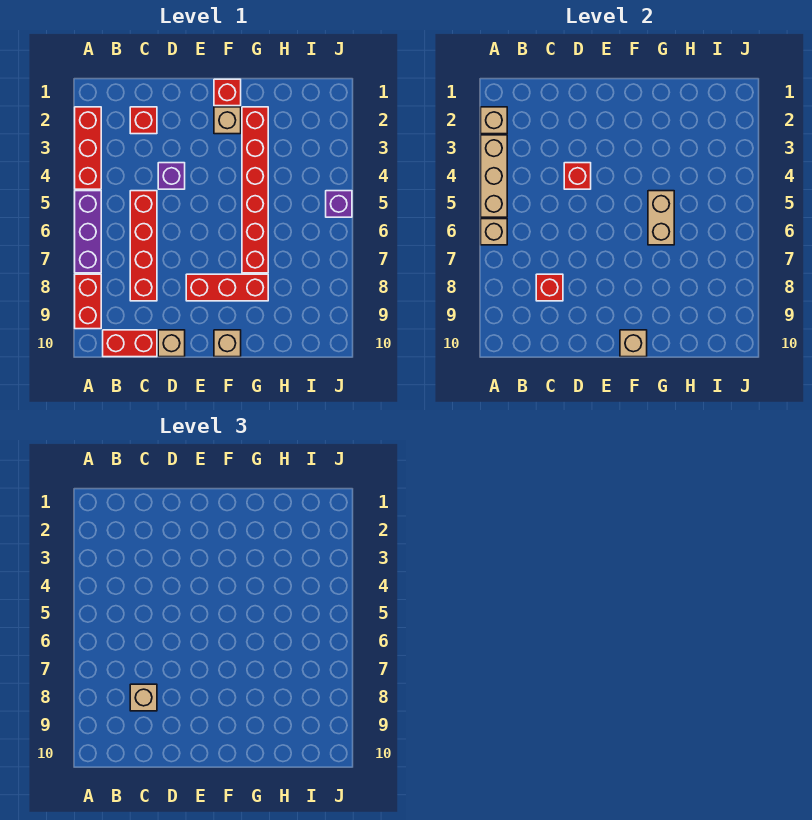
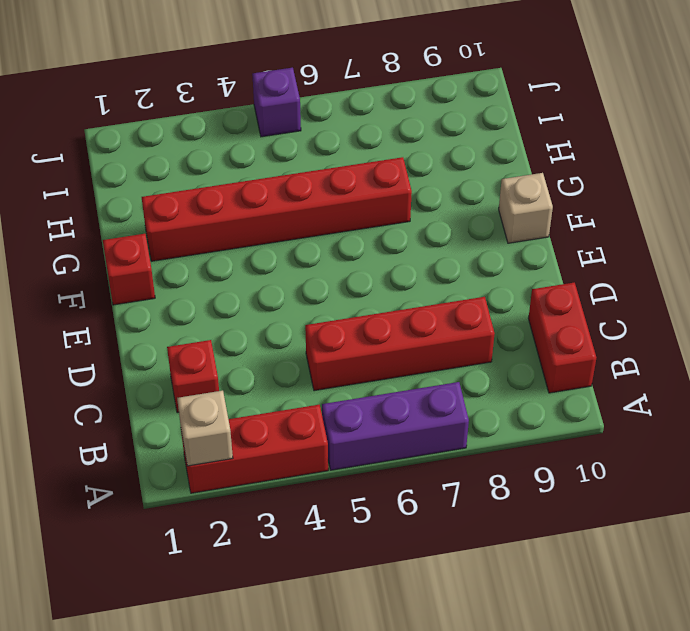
none -> red brick A8:A9 level 1
none -> purple brick D4 level 1
none -> tan brick D10 level 1

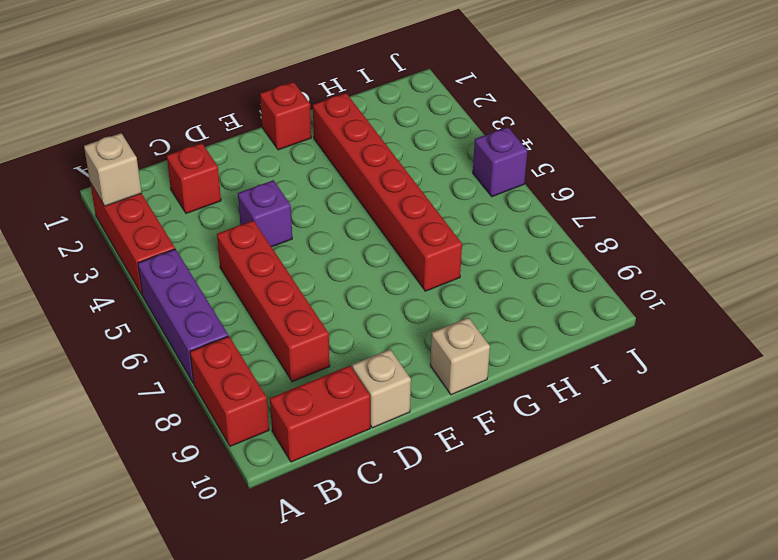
none -> red brick E8:G8 level 1
none -> tan brick F2 level 1
none -> tan brick A3:A5 level 2

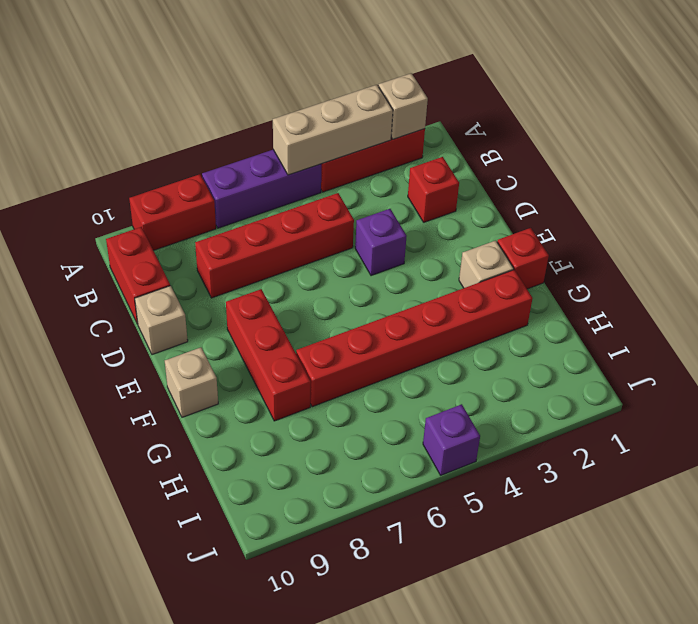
none -> tan brick A6 level 2
none -> red brick C8 level 2
none -> red brick D4 level 2

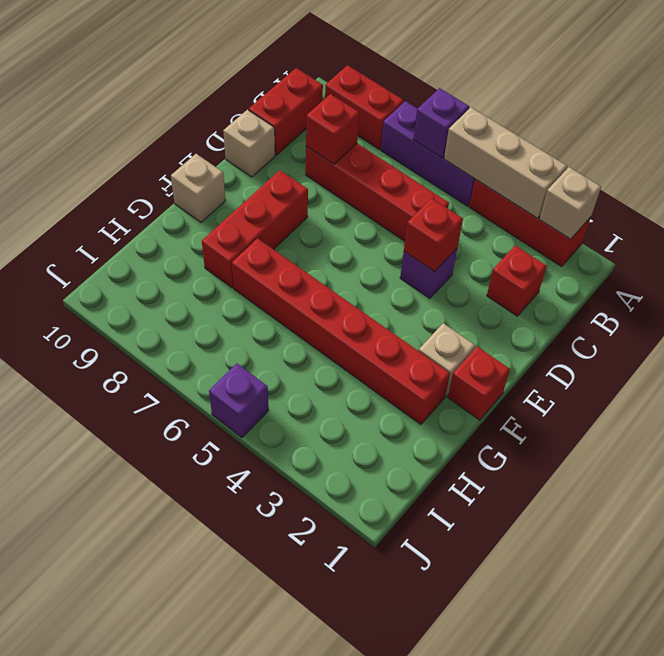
purple brick A6 level 2 -> tan brick A6 level 2
none -> tan brick F10 level 2
none -> tan brick G5:G6 level 2
none -> tan brick C8 level 3

